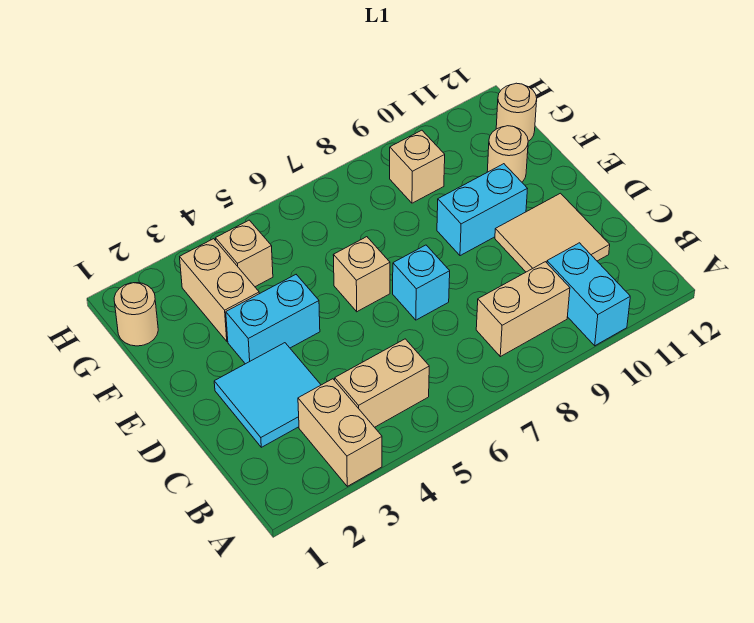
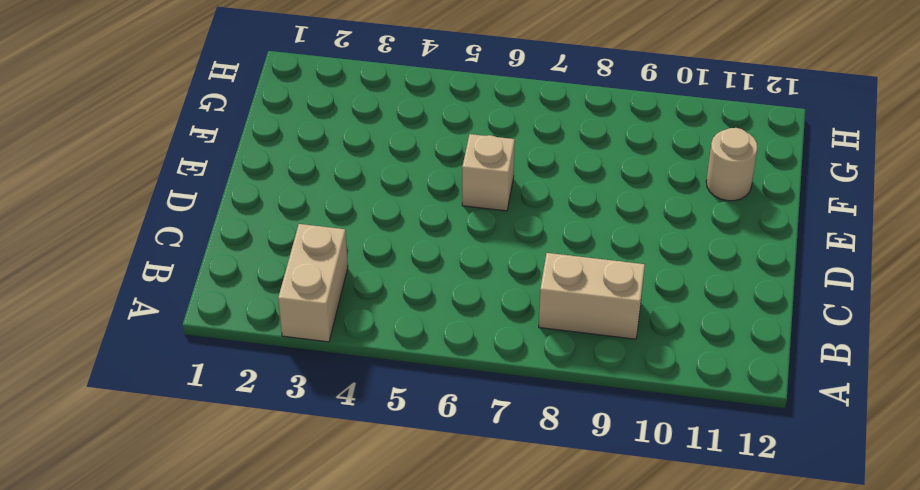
none -> cyan brick A10:B10 level 1
none -> tan brick B4:B5 level 1
none -> cyan tile C2:D3 level 1

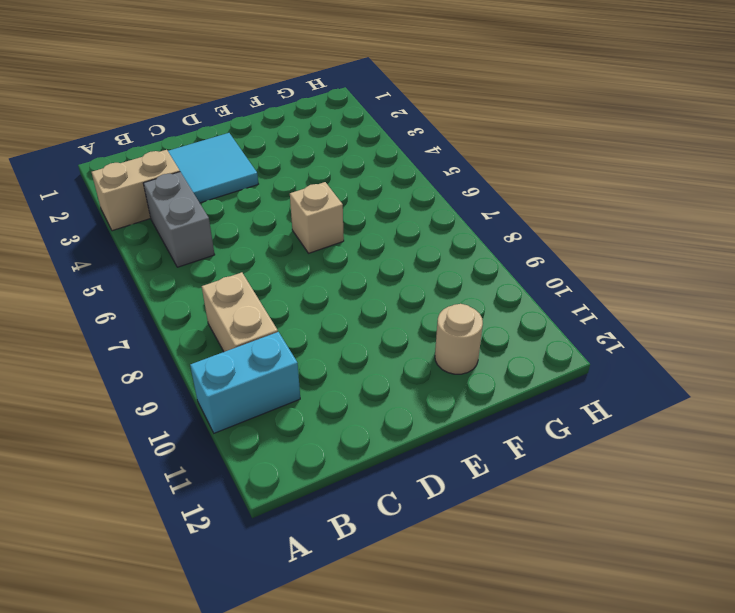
grey brick B4:B5 level 1 -> tan brick B4:B5 level 1
none -> tan tile C10:D11 level 1
none -> cyan brick D7 level 1
none -> cyan brick E3:E4 level 1

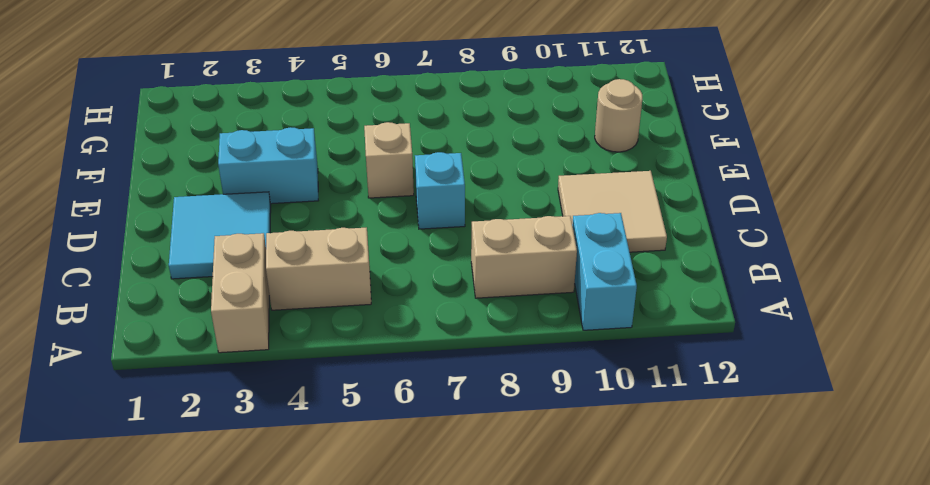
none -> cyan brick E9:E10 level 1
none -> tan brick F3:G3 level 1
none -> tan round brick G1 level 1

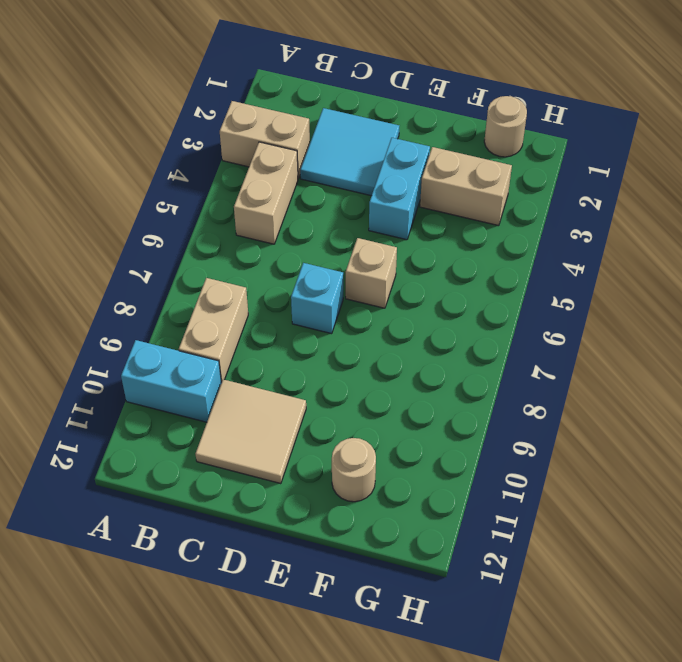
none -> cyan brick E9:E10 level 1
none -> tan brick G4 level 1
none -> tan brick G9 level 1

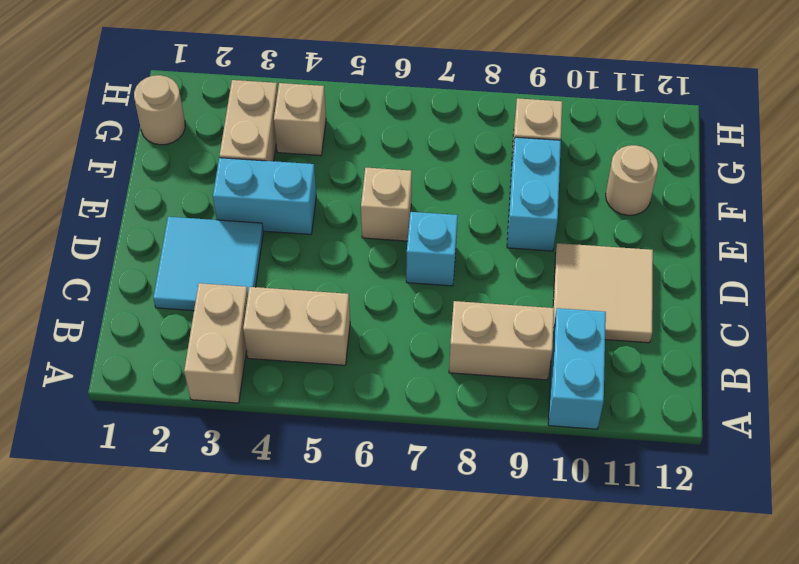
cyan brick E9:F9 level 1 -> cyan brick E9:E10 level 1
none -> tan round brick G12 level 1

